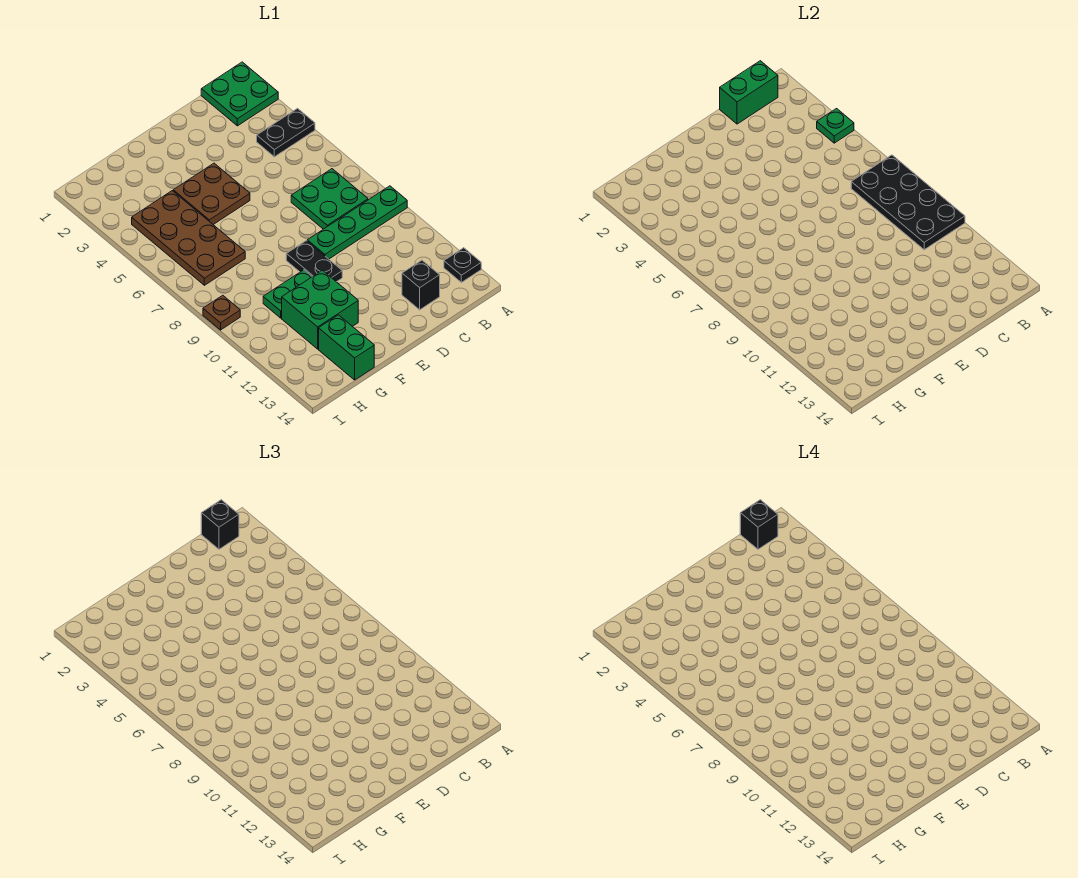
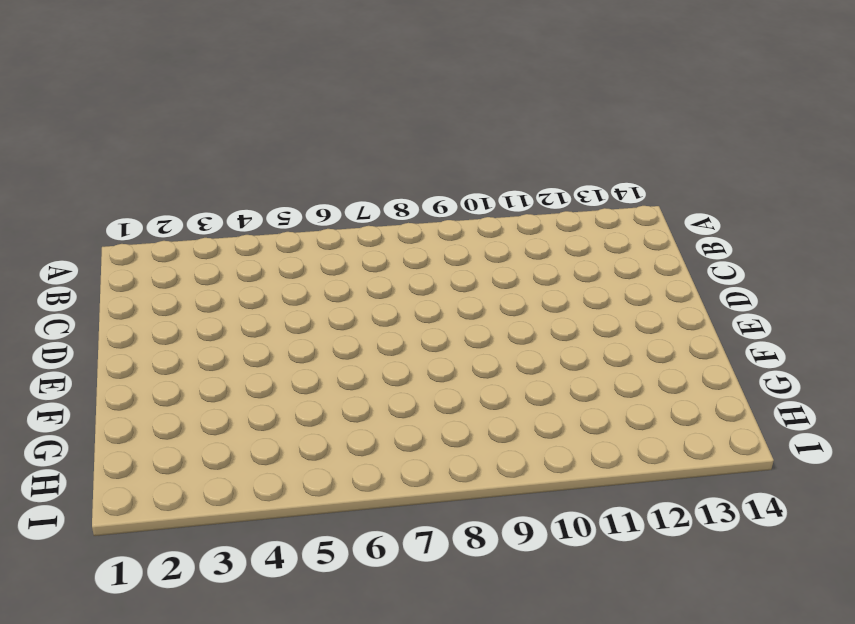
none -> green plate A1:B2 level 1
none -> black plate A4:B4 level 1
none -> green plate A9:D9 level 1

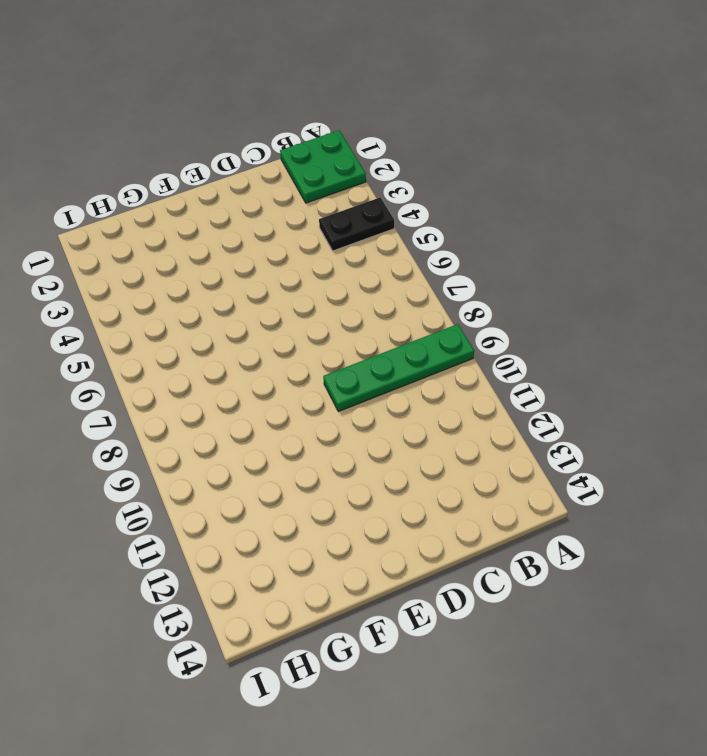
none -> black plate A13 level 1
none -> green plate B7:C8 level 1
none -> black brick C13 level 1

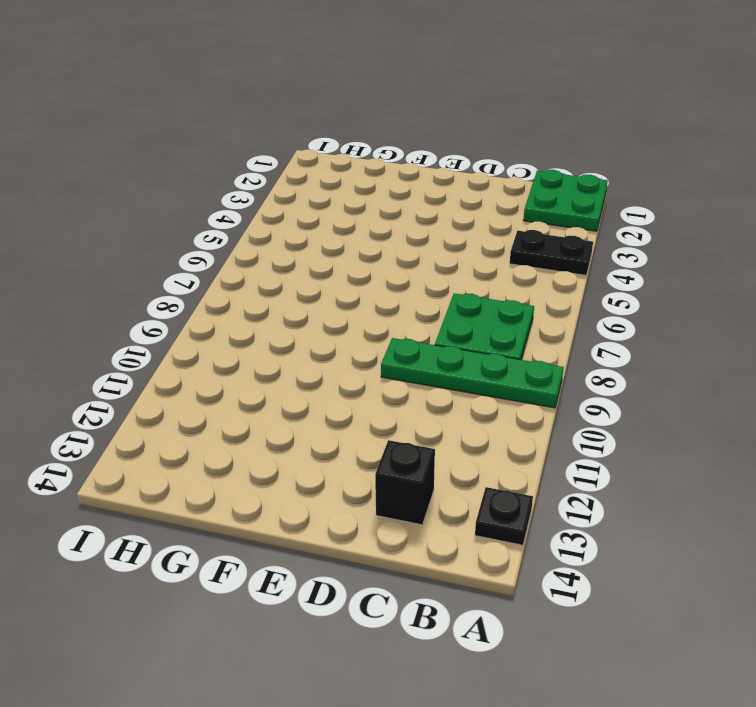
none -> brown plate E4:F5 level 1
none -> black plate E9:E10 level 1
none -> green plate F10:G10 level 1

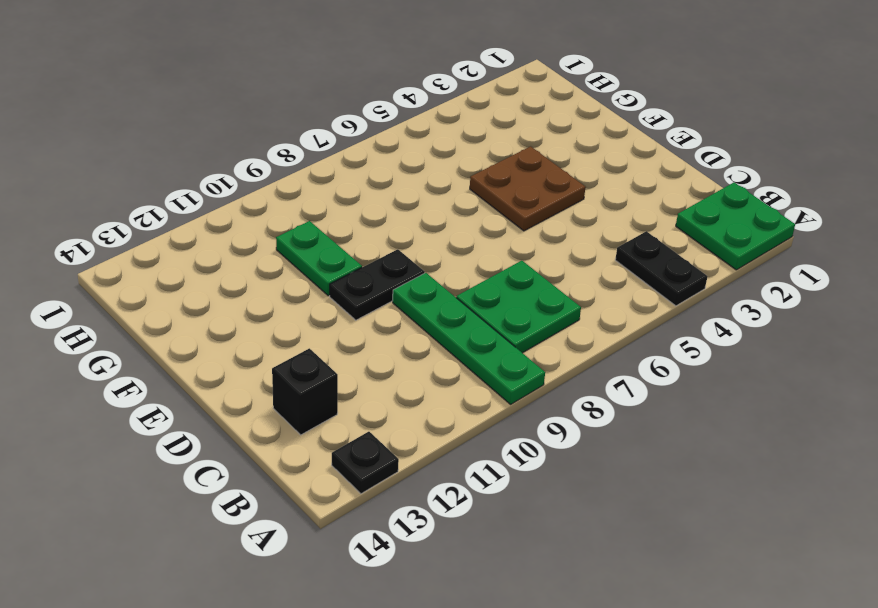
none -> green brick F11:G12 level 1
none -> brown plate G4:H7 level 1
none -> green brick G13:G14 level 1

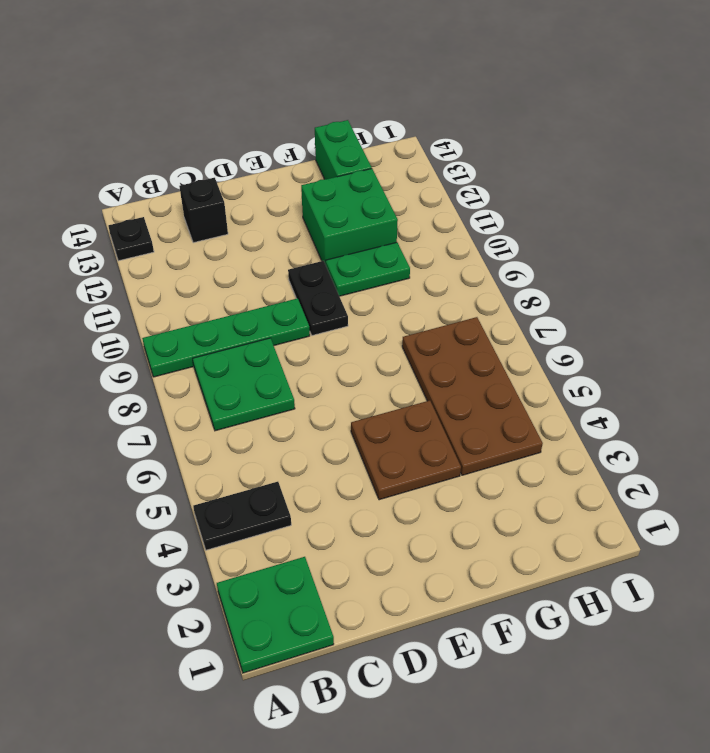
none -> brown plate I9 level 1
none -> green plate A4 level 2
none -> black plate A7:B10 level 2

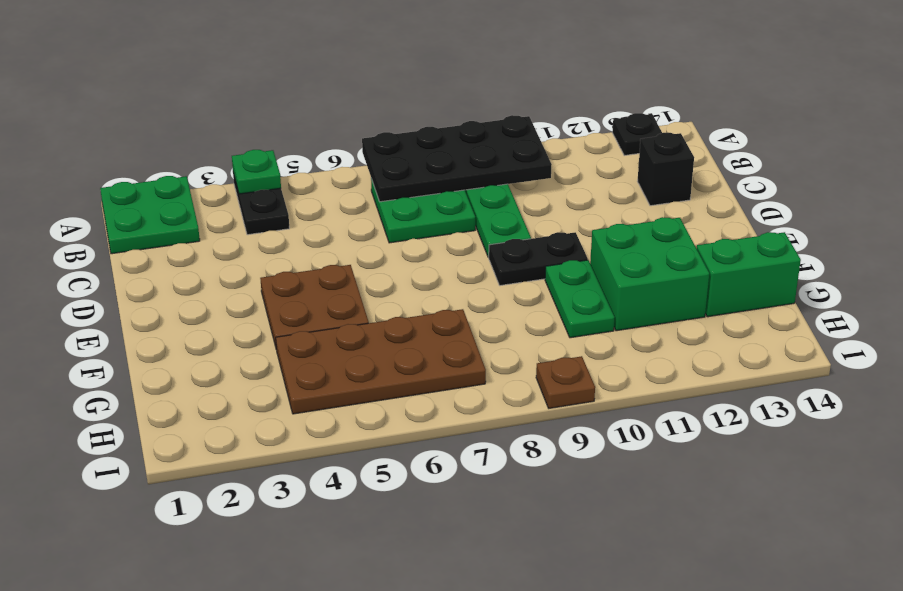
none -> green brick B1:C1 level 2
none -> black brick B1 level 3
none -> black brick B1 level 4

